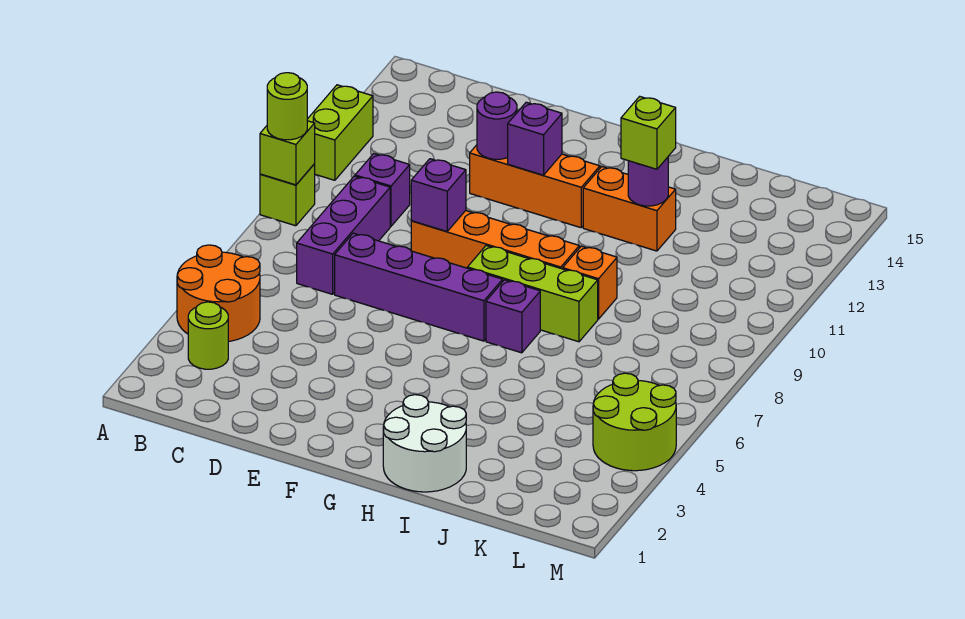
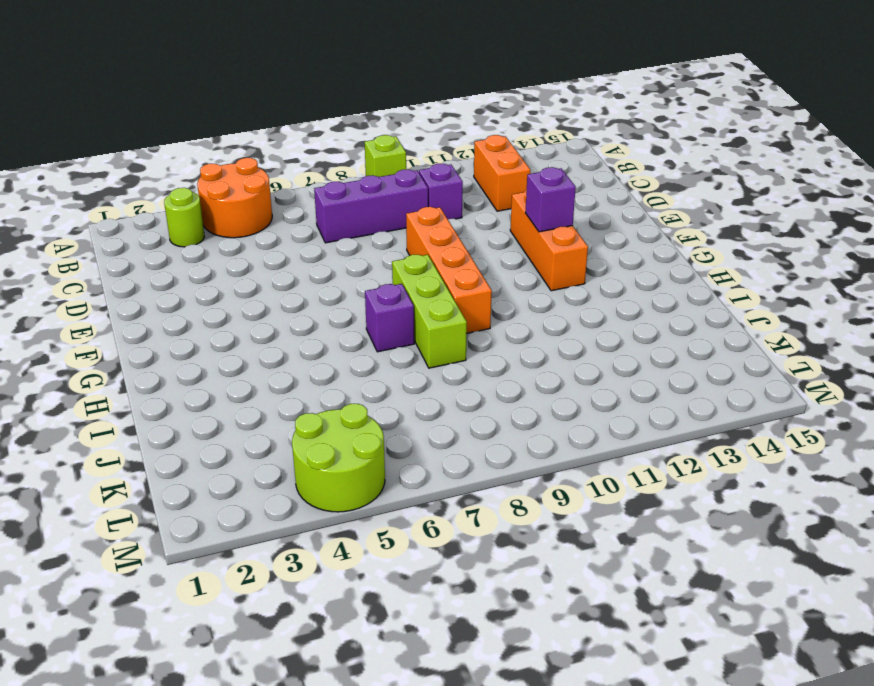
orange brick B12:C12 level 1 -> orange brick H12:I12 level 1
none -> lime brick A11:A12 level 1
none -> purple brick D7:G7 level 1
none -> white round brick H1:I2 level 1

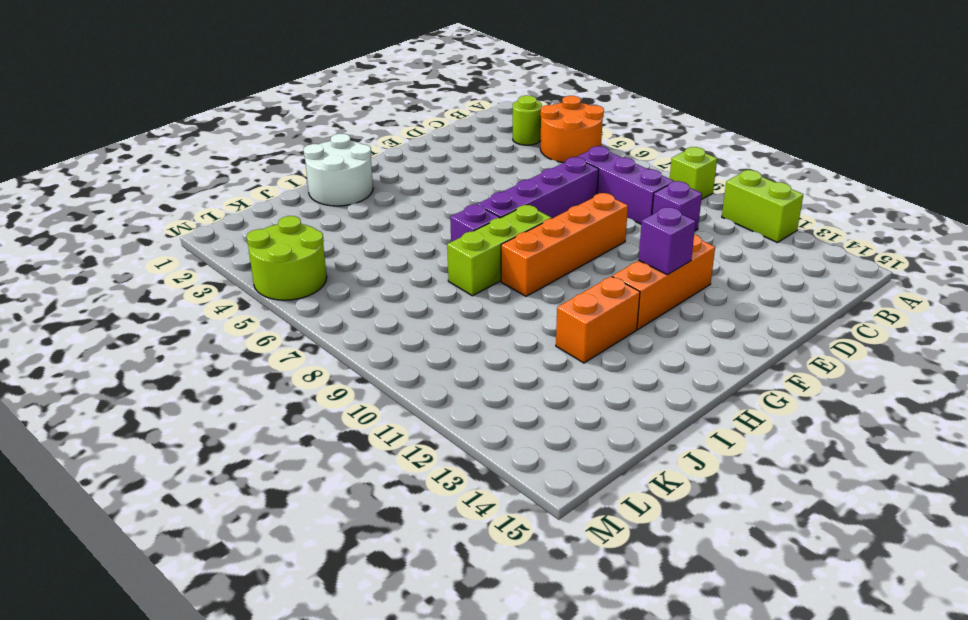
none -> orange brick I9 level 1
none -> lime brick A9 level 2
none -> purple brick E9 level 2

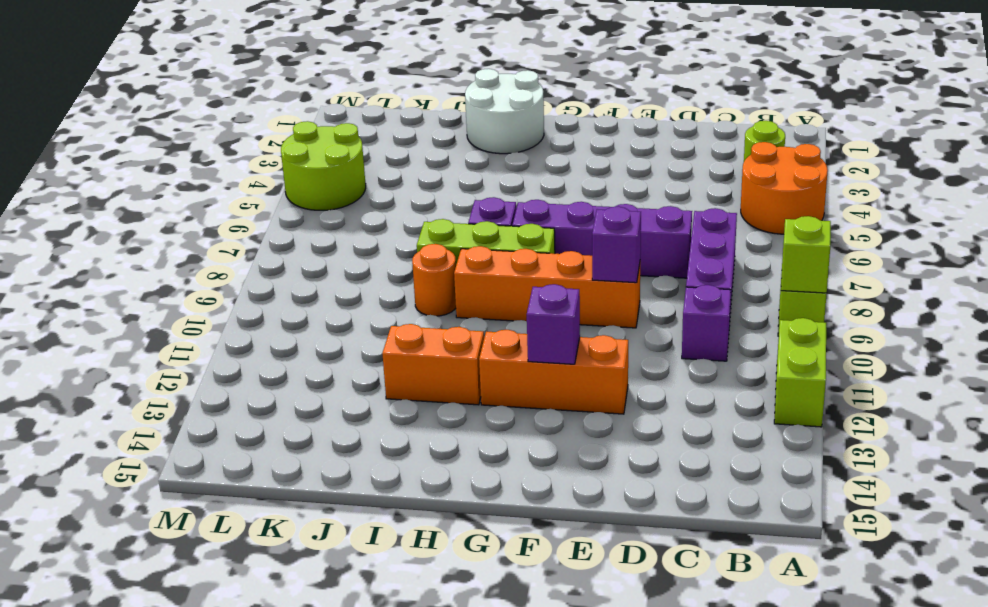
orange round brick I9 level 1 -> orange brick I9 level 1
none -> purple round brick E12 level 2
none -> purple round brick I12 level 2
none -> lime round brick A9 level 3

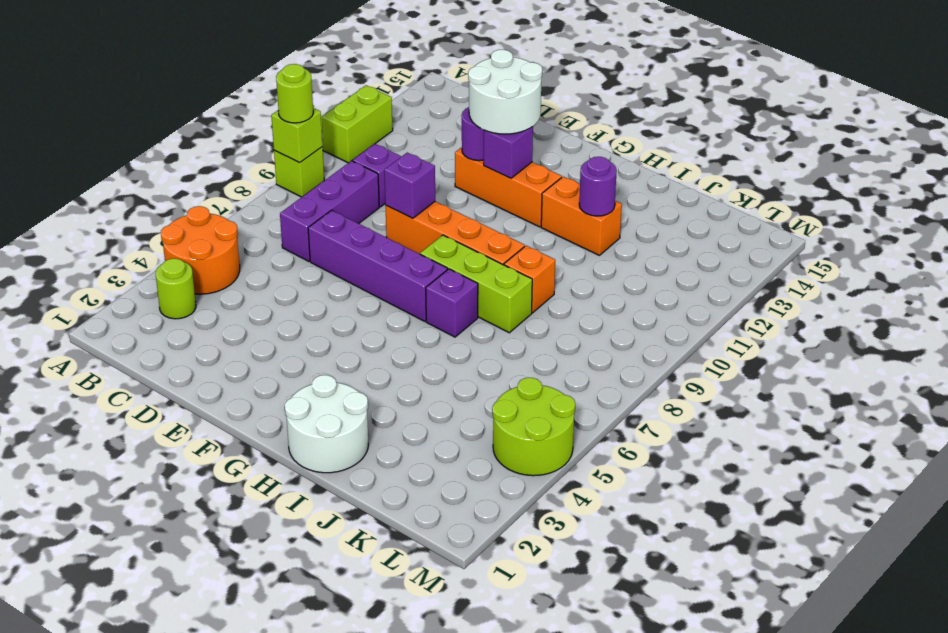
white round brick E12:F13 level 3 -> none
none -> lime brick I12 level 3

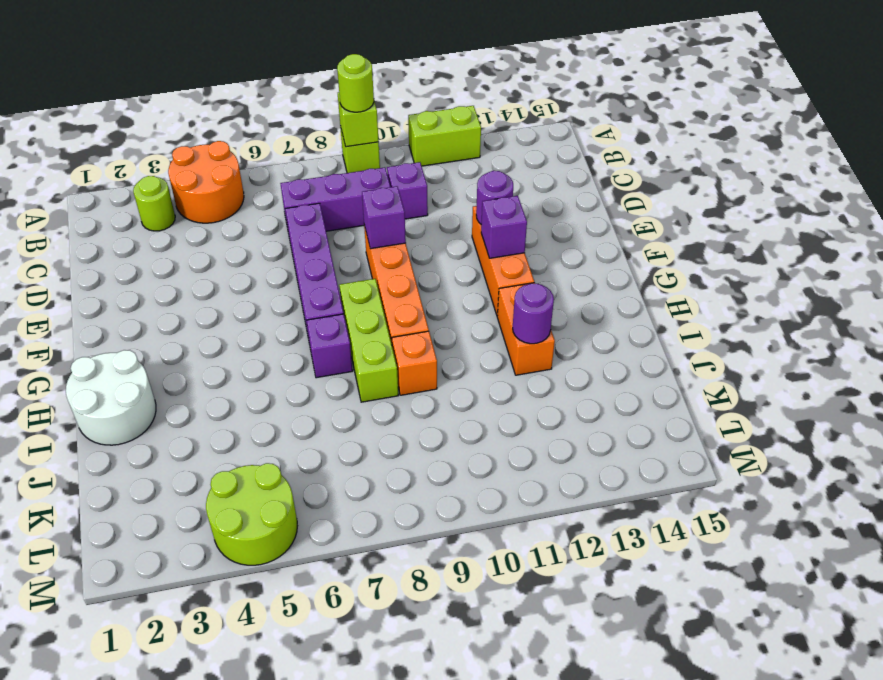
none -> lime brick I12 level 3

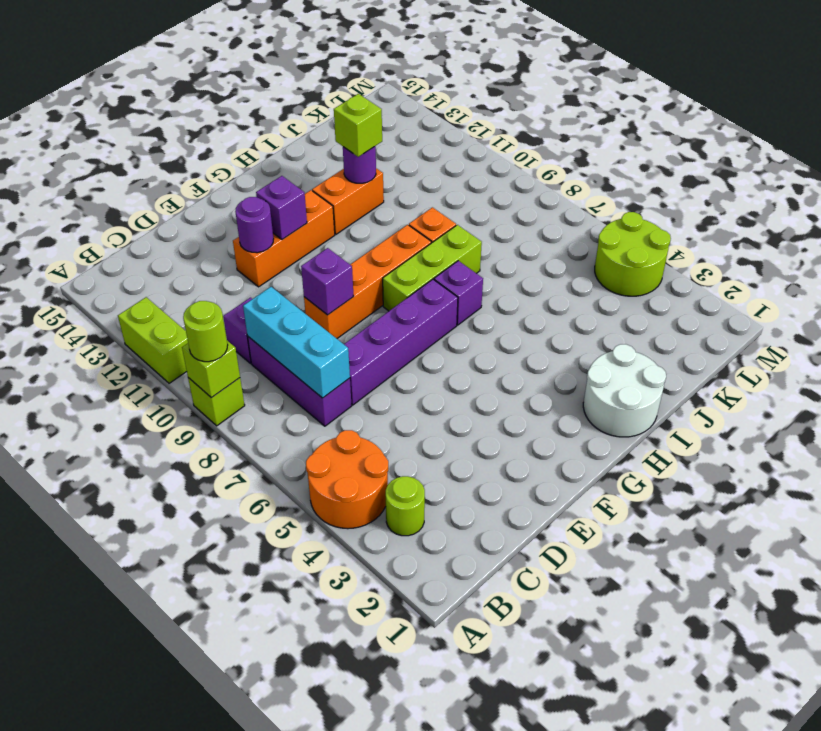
cyan brick C7:C9 level 2 -> none

